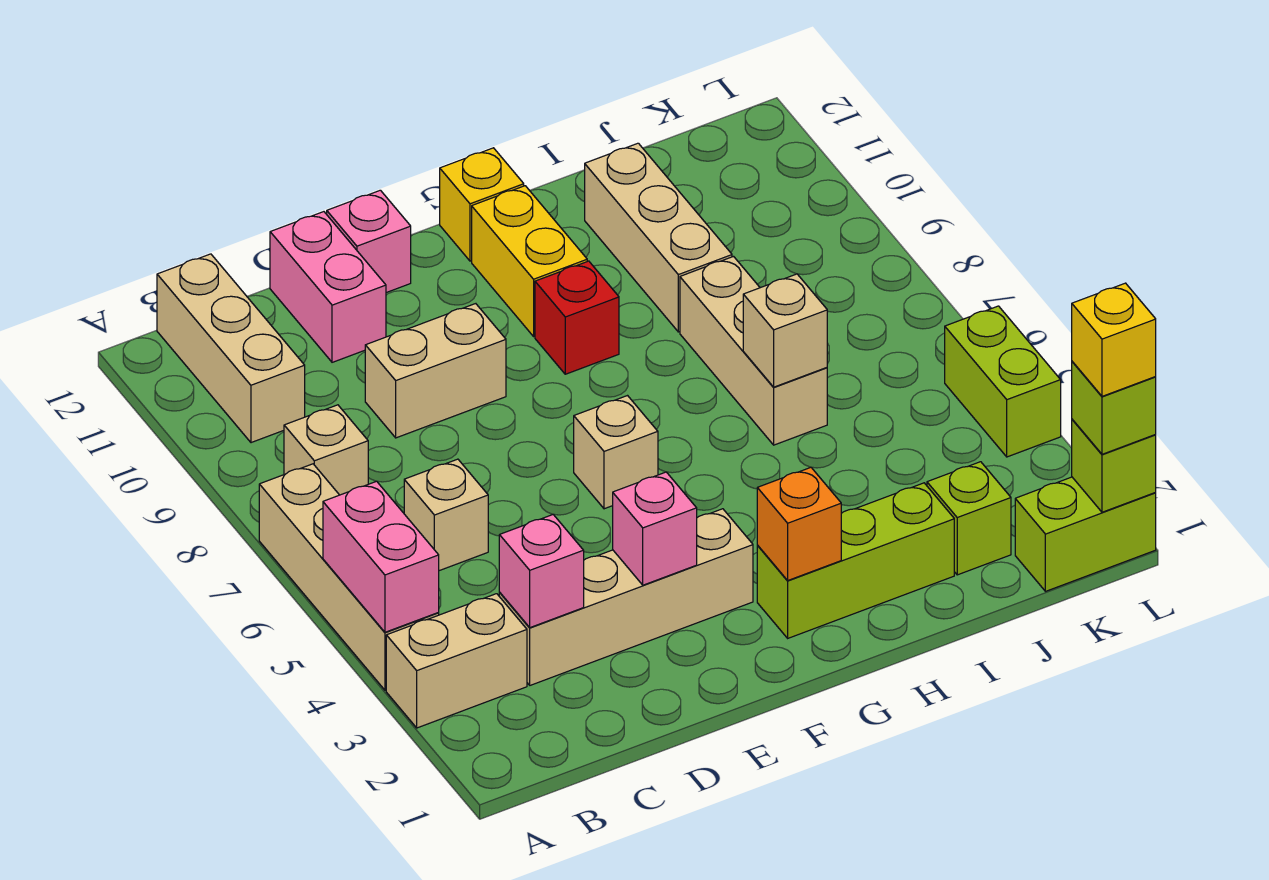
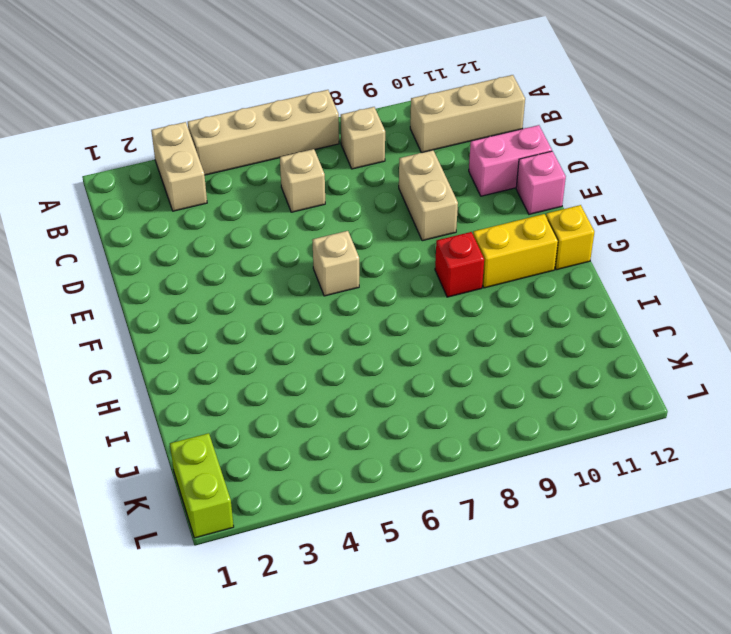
none -> tan brick C3:F3 level 1
none -> lime brick G2:I2 level 1
none -> tan brick I6:I8 level 1

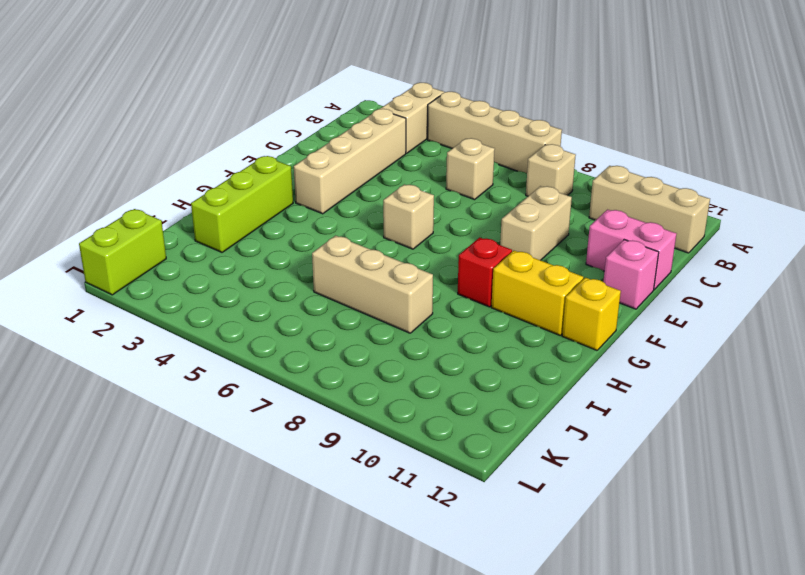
none -> tan brick I9:I11 level 1
none -> lime brick J2 level 1
none -> lime brick L4:L5 level 1

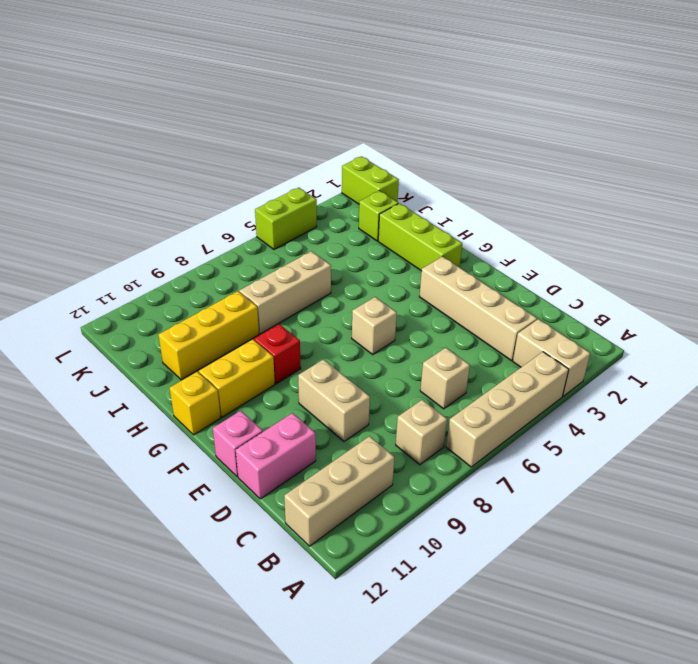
yellow brick I9:I11 level 1 -> tan brick I9:I11 level 1
none -> pink brick A4:A5 level 2
none -> pink brick C3 level 2
none -> pink brick E3 level 2

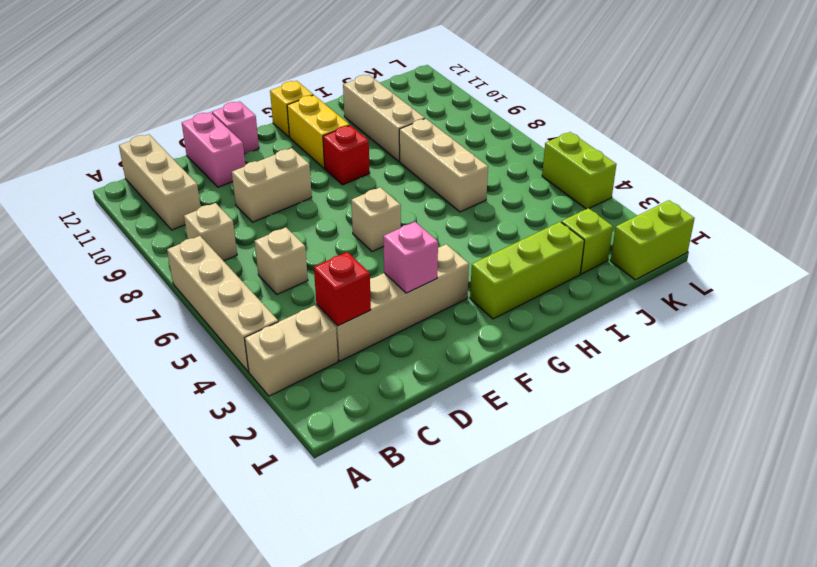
red brick C3 level 2 -> pink brick C3 level 2
none -> pink brick A4:A5 level 2
none -> orange brick G2 level 2
none -> tan brick I6 level 2

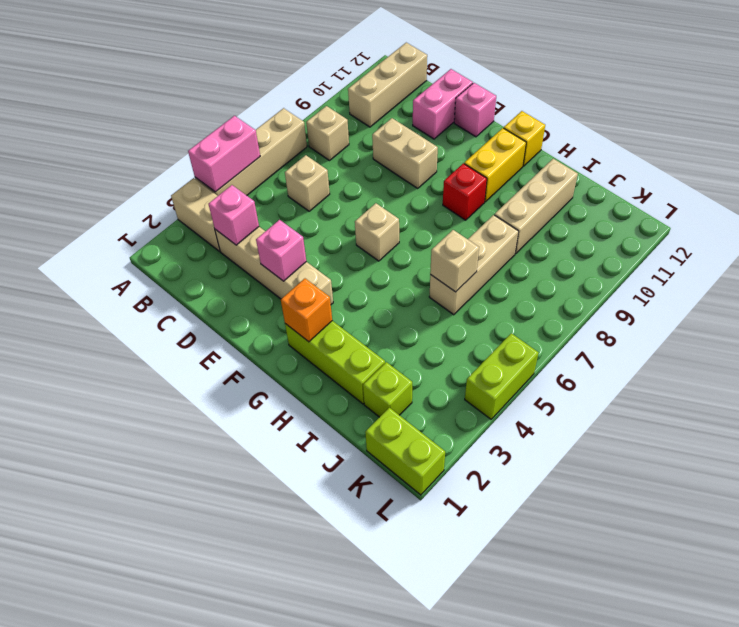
none -> lime brick L1 level 2
none -> lime brick L1 level 3
none -> yellow brick L1 level 4

